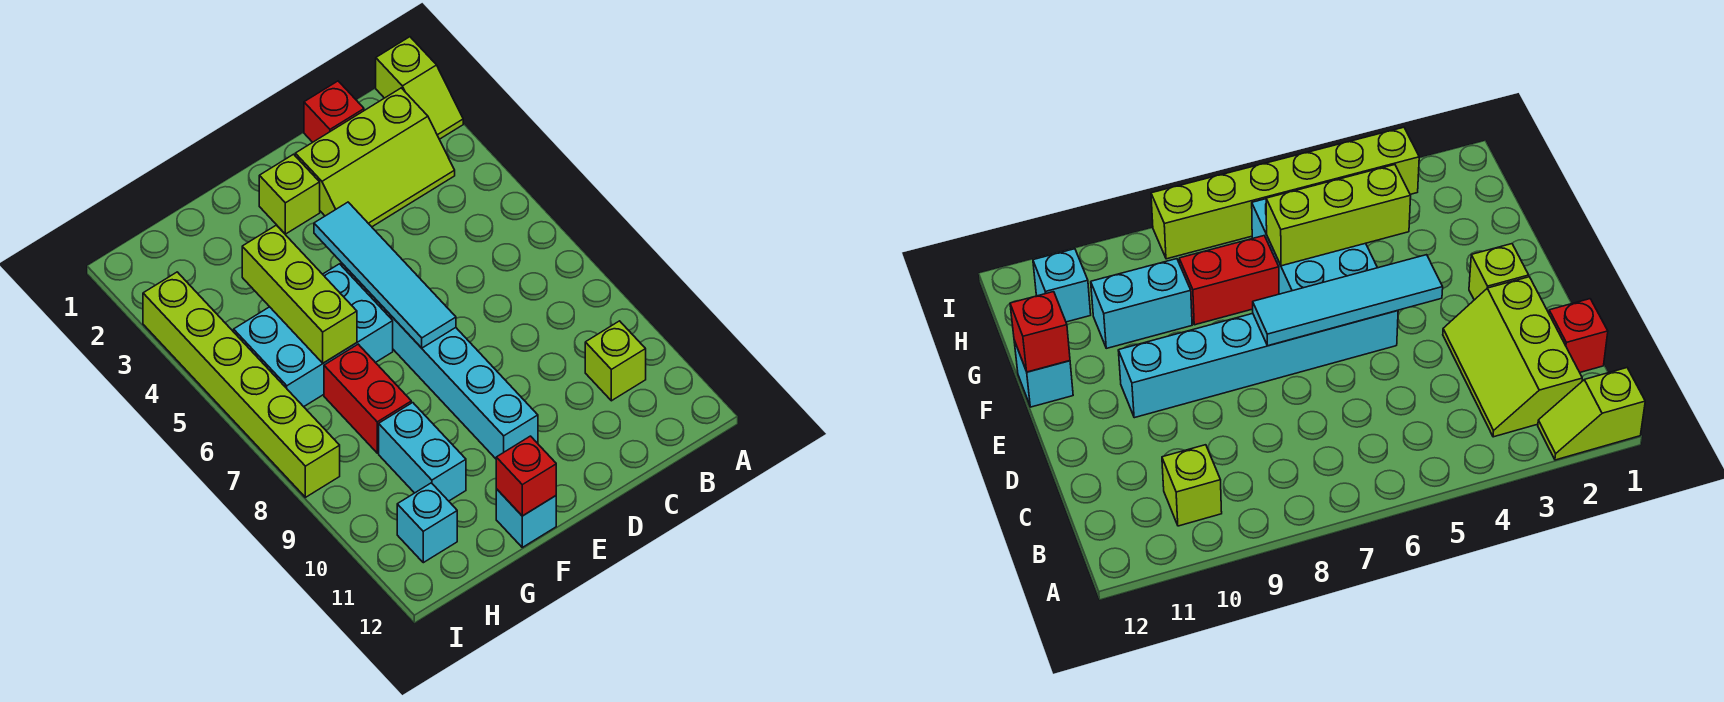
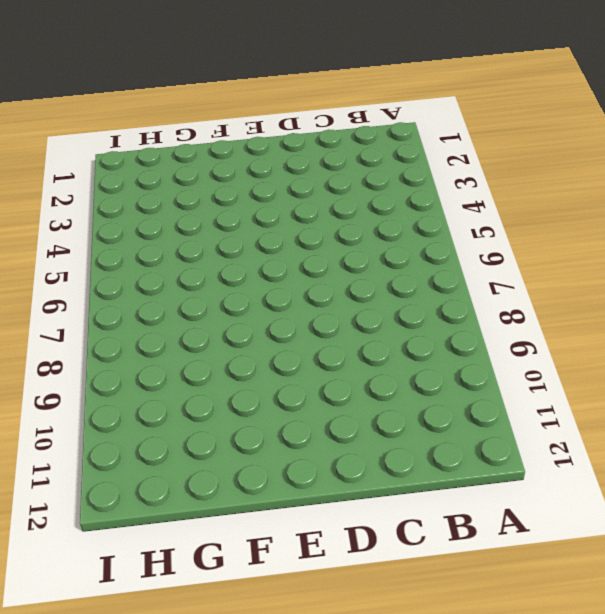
none -> lime slope A1:A2 level 1 top 1
none -> lime slope B2:D3 level 1 top 2
none -> lime brick B10 level 1

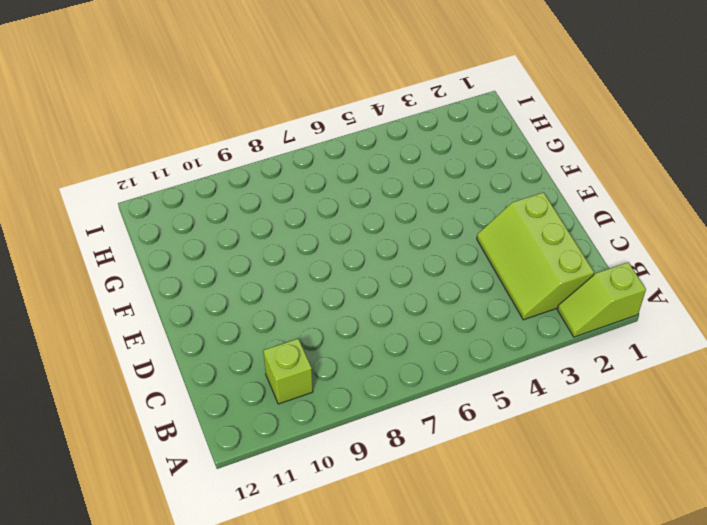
none -> red brick C1 level 1
none -> lime brick E2 level 1
none -> cyan brick E5:E10 level 1

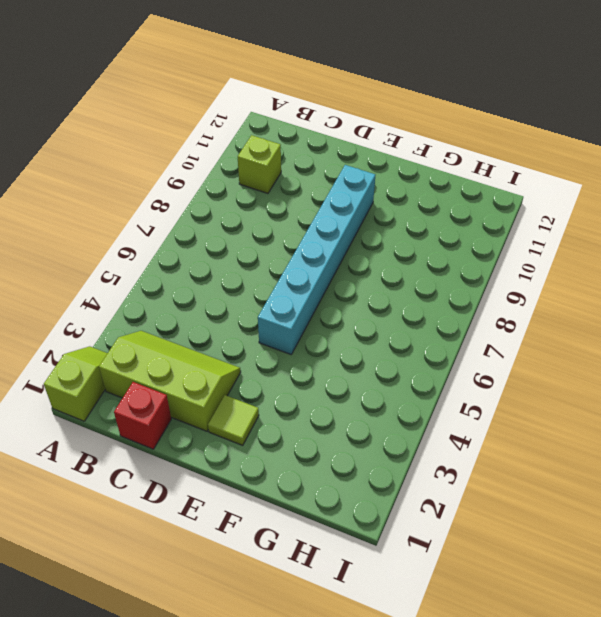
lime tile E2 level 1 -> lime brick E2 level 1
none -> cyan brick F5:H6 level 1
none -> cyan brick F12 level 1
none -> red brick G7:G8 level 1

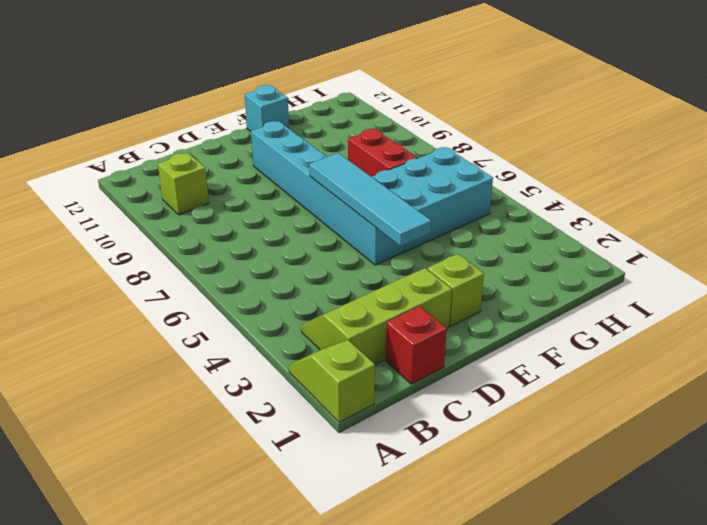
none -> cyan brick G9:G10 level 1
none -> cyan brick H11 level 1
none -> lime brick I3:I8 level 1

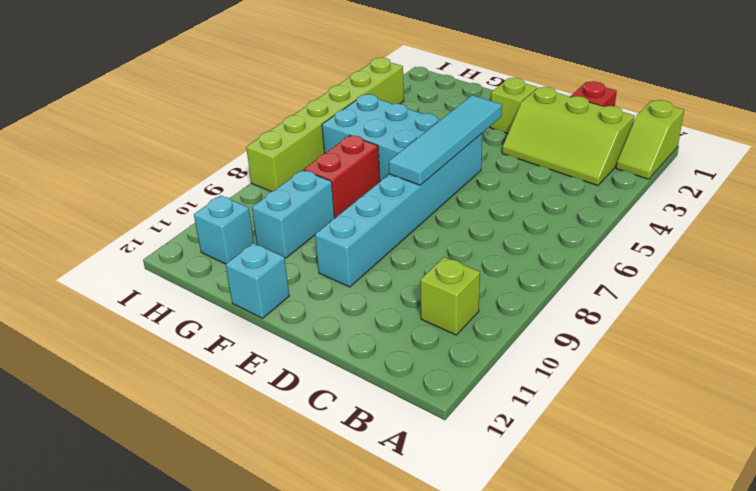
none -> red brick F12 level 2
none -> lime brick G4:G6 level 2

